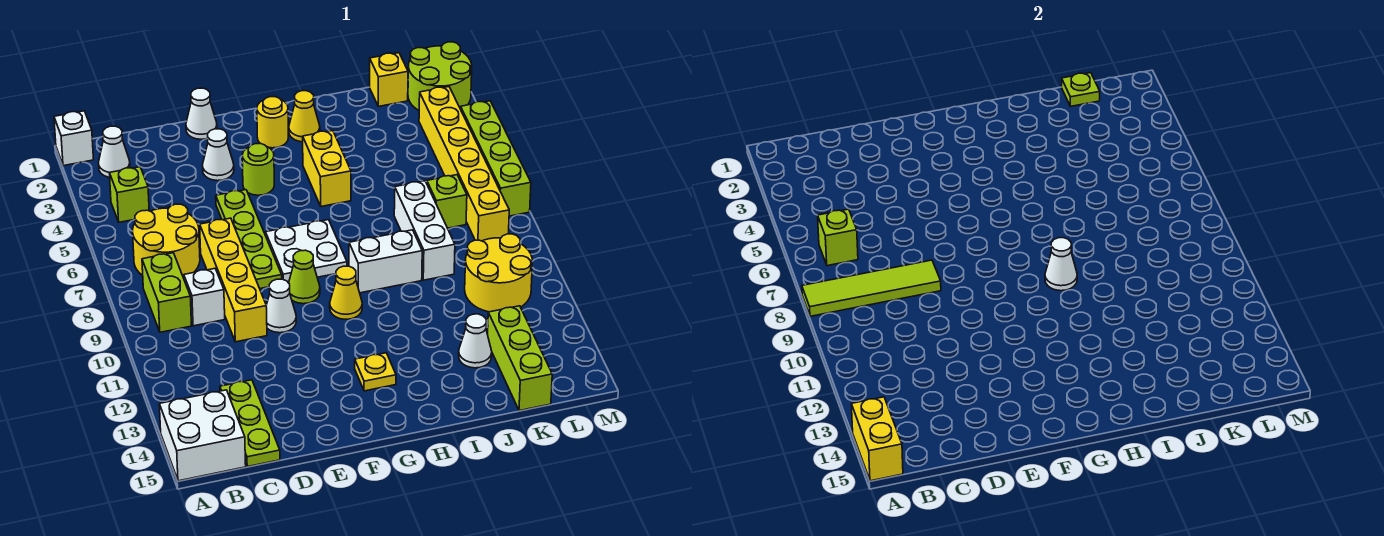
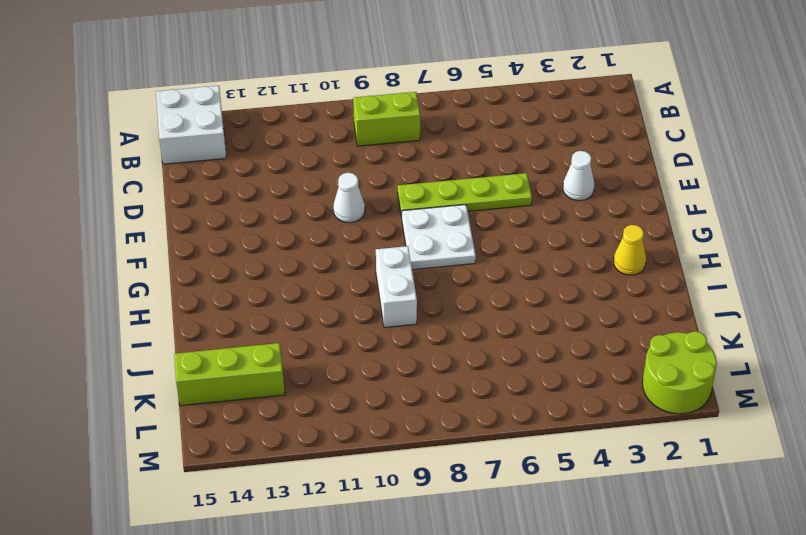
none -> white brick A1 level 1
none -> white cone B2 level 1
none -> lime brick B4 level 1
none -> yellow round brick B6:C7 level 1

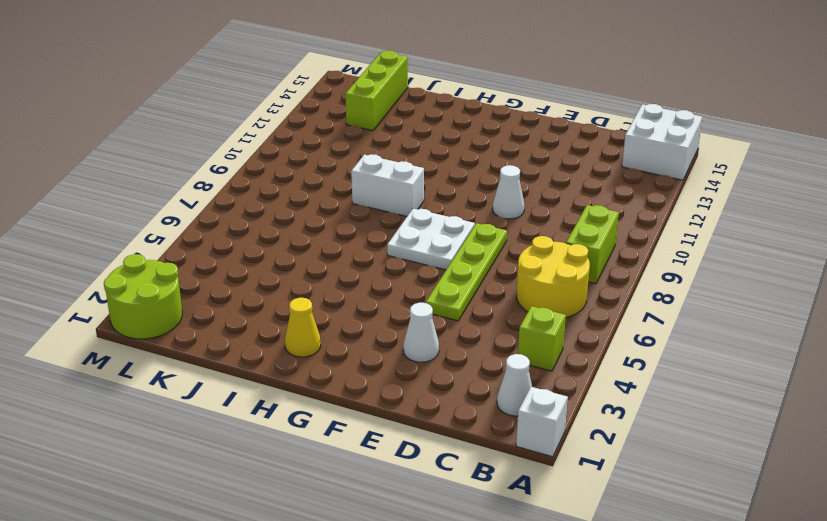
none -> white brick C9 level 1
none -> lime plate C13:C15 level 1
none -> yellow brick D7:D10 level 1
none -> white cone E1 level 1

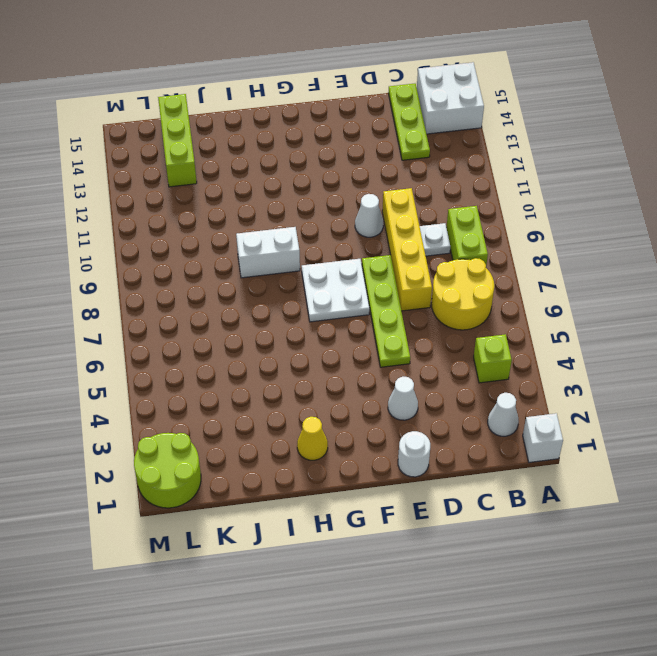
white plate C9 level 1 -> white brick C9 level 1
white round brick E1 level 1 -> white cone E1 level 1
none -> lime round brick F4 level 1
none -> lime cone F9 level 1
none -> yellow round brick G2 level 1
none -> yellow cone G10 level 1

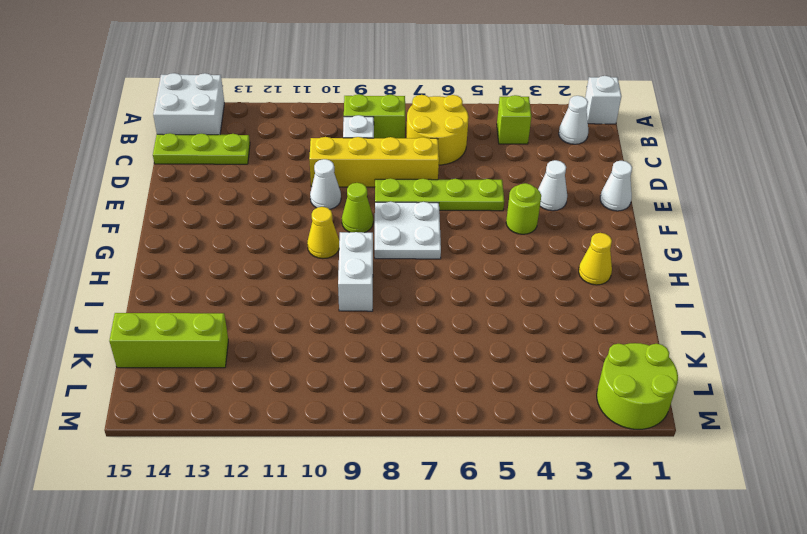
none -> yellow round brick G2 level 1
none -> yellow plate G13 level 1
none -> yellow brick H4:H5 level 1
none -> white brick J7:J9 level 1

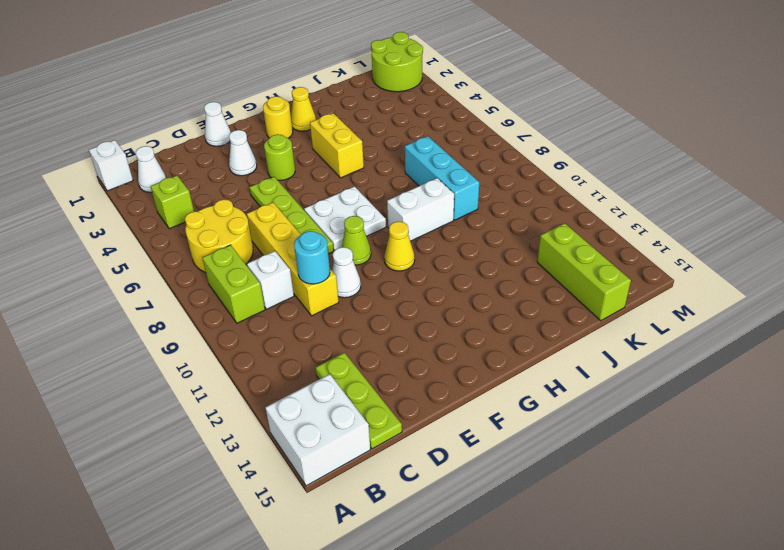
cyan round brick D10 level 2 -> none
cyan brick J7:J9 level 1 -> white brick J7:J9 level 1
none -> yellow plate G13 level 1
none -> white cone J13 level 1
none -> yellow brick K1 level 1
none -> lime brick K7 level 1

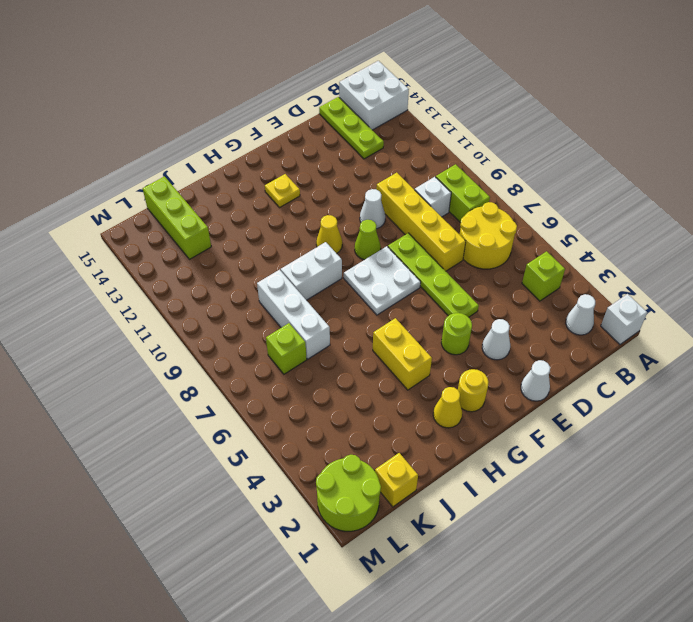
none -> white cone J13 level 1
none -> yellow round brick K10:L11 level 1
none -> yellow brick L3:L8 level 1
none -> lime brick M4:M7 level 1

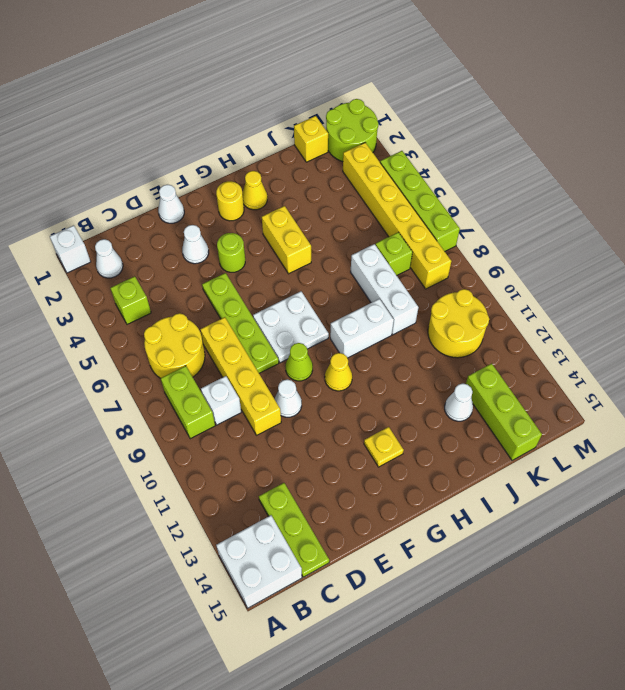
none -> lime tile A8:D8 level 2
none -> yellow brick A14:A15 level 2
none -> lime brick B6 level 2
none -> white cone H9 level 2

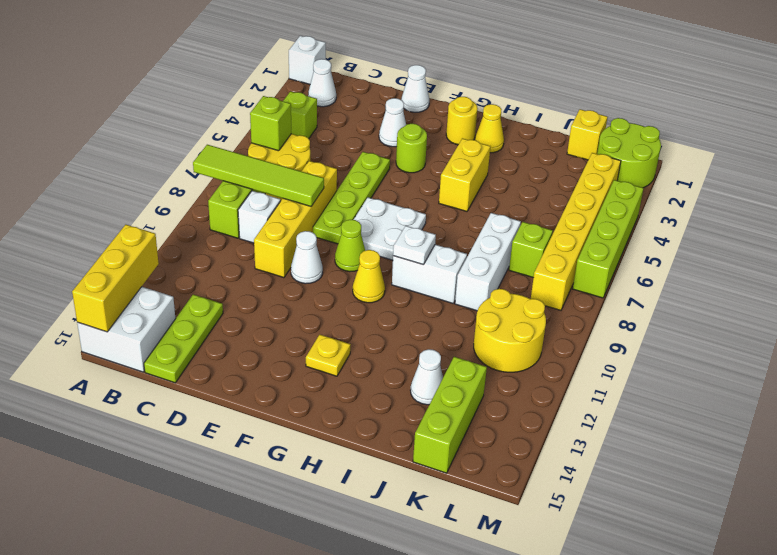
yellow brick A13:A15 level 2 -> yellow brick A14:A15 level 2
white plate H9 level 2 -> white cone H9 level 2
none -> lime plate K1 level 2

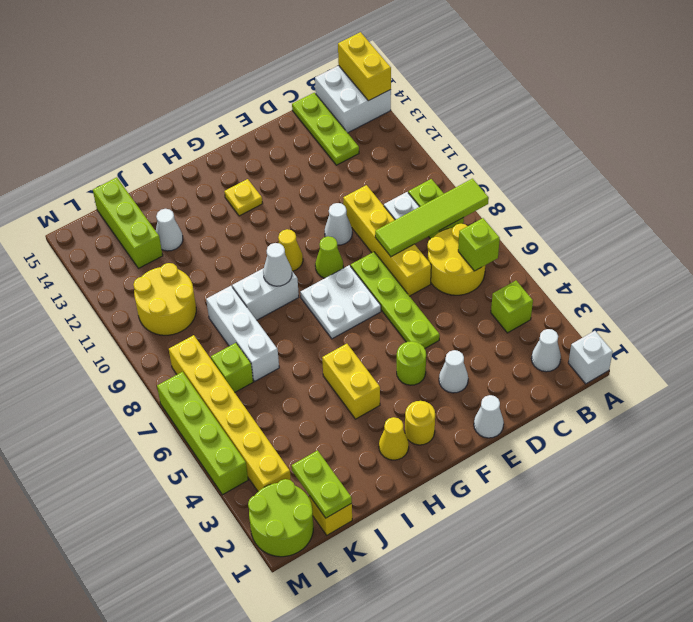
lime plate K1:K2 level 2 -> lime plate K1 level 2

